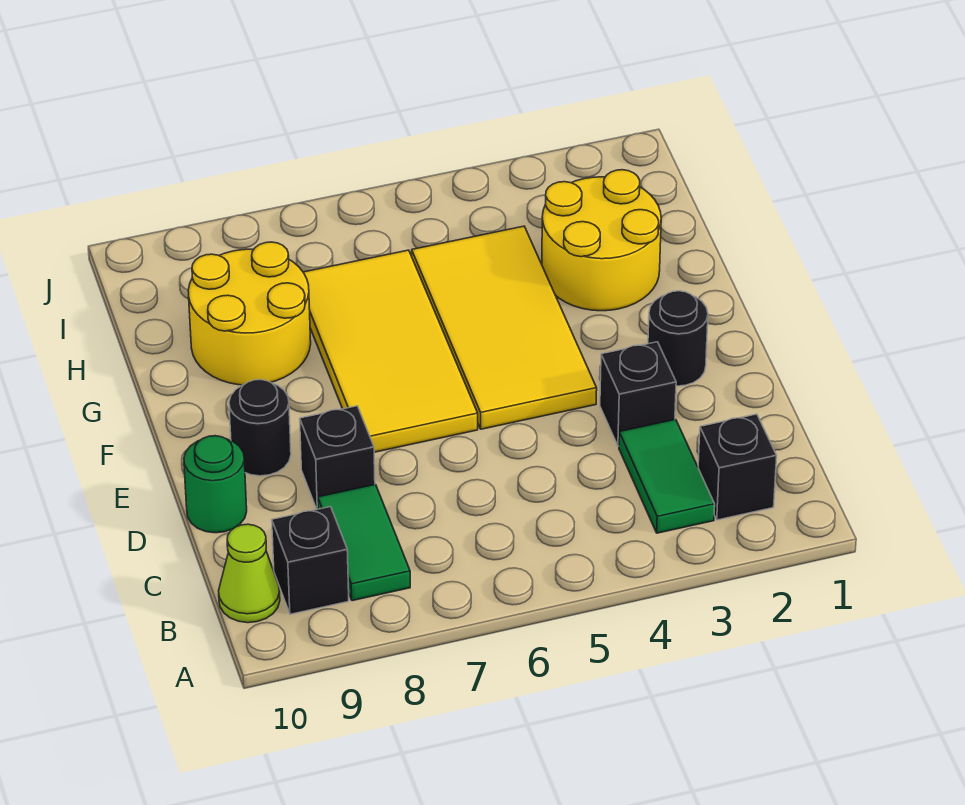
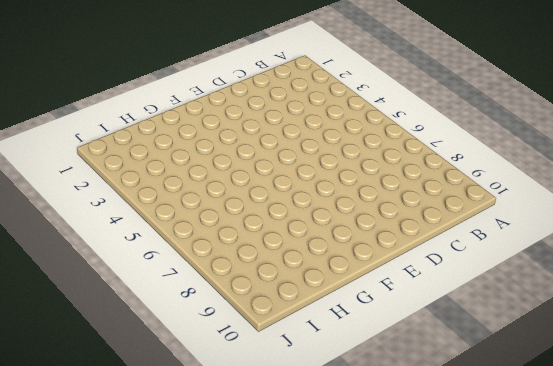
none -> black brick B2 level 1
none -> green tile B3:C3 level 1
none -> green tile B8:C8 level 1

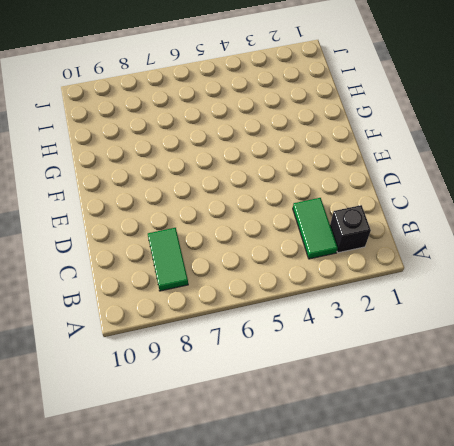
none -> black brick B9 level 1
none -> lime cone B10 level 1
none -> black brick D3 level 1

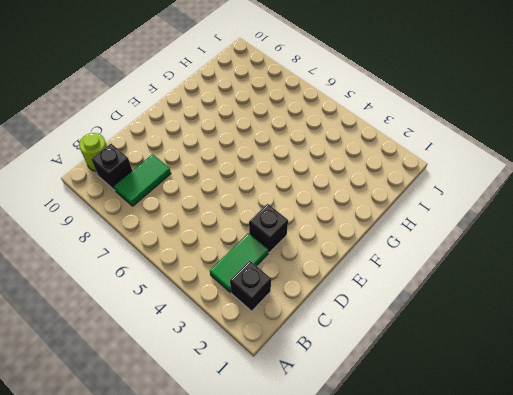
lime round brick B10 level 1 -> lime cone B10 level 1
none -> black brick D8 level 1
none -> green round brick D10 level 1
none -> black round brick E2 level 1

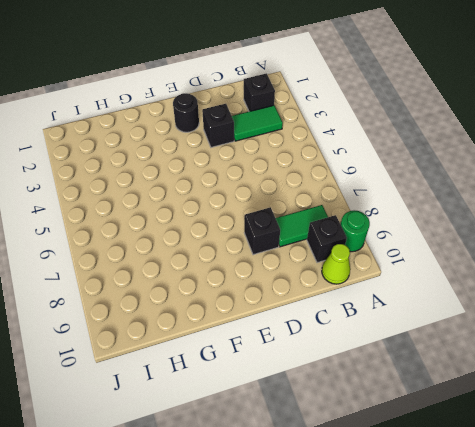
green round brick A9 level 1 -> green round brick D10 level 1
none -> yellow tile E4:H5 level 1
none -> yellow tile E6:H7 level 1
none -> black round brick E9 level 1

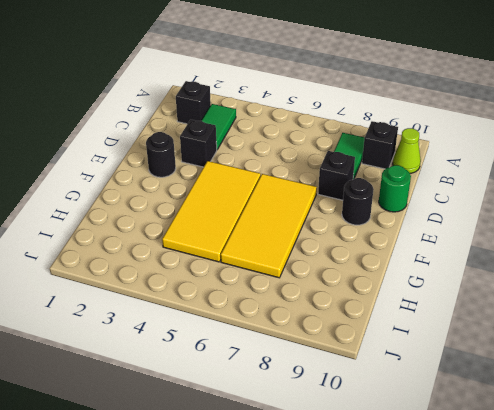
none -> yellow round brick G2:H3 level 1
none -> yellow round brick G8:H9 level 1

